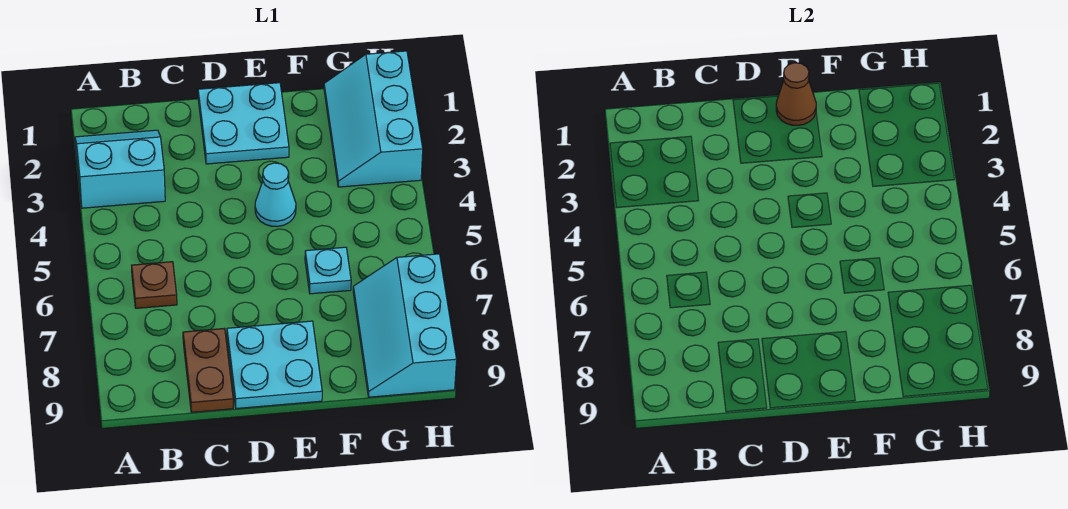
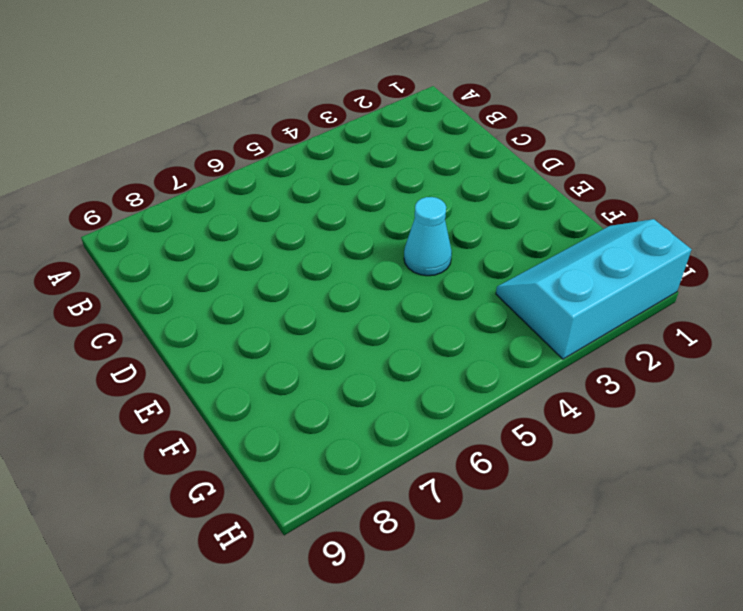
none -> cyan slope A2:B3 level 1 top 3
none -> brown plate B6 level 1

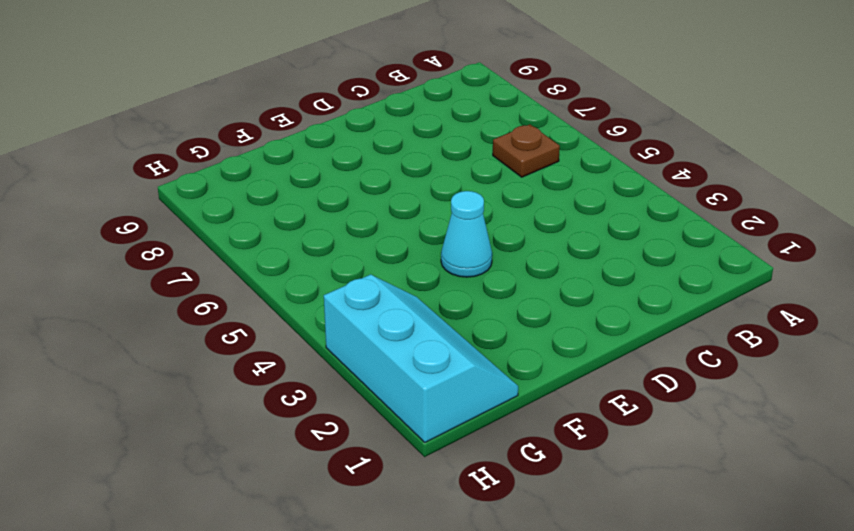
none -> cyan slope A2:B3 level 1 top 3
none -> brown plate C8:C9 level 1

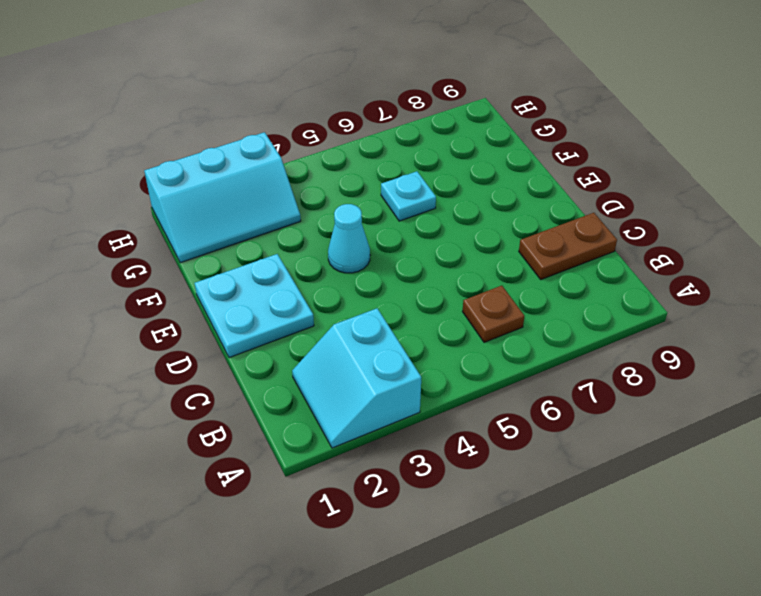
none -> cyan plate D8:E9 level 1
none -> cyan slope G7:H9 level 1 top H

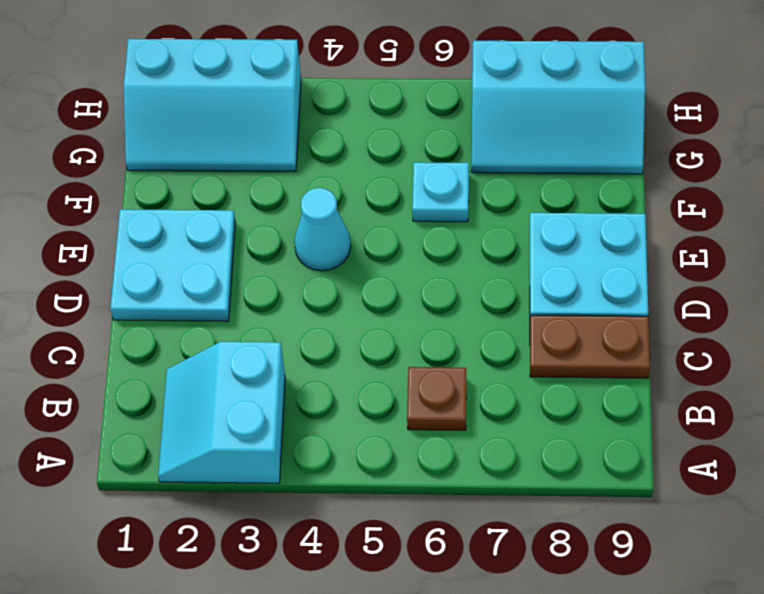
none -> brown cone E1 level 2

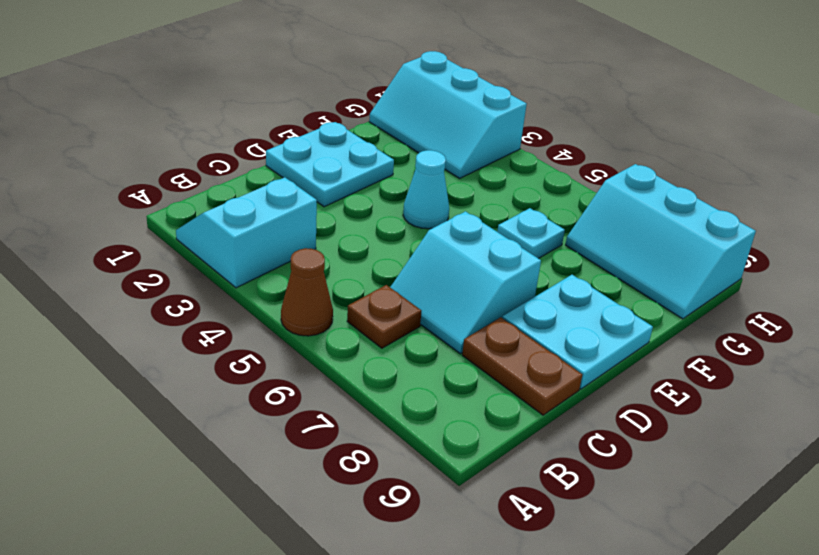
brown cone A5 level 1 -> brown cone E1 level 2
cyan slope C6:D7 level 1 top D -> none

